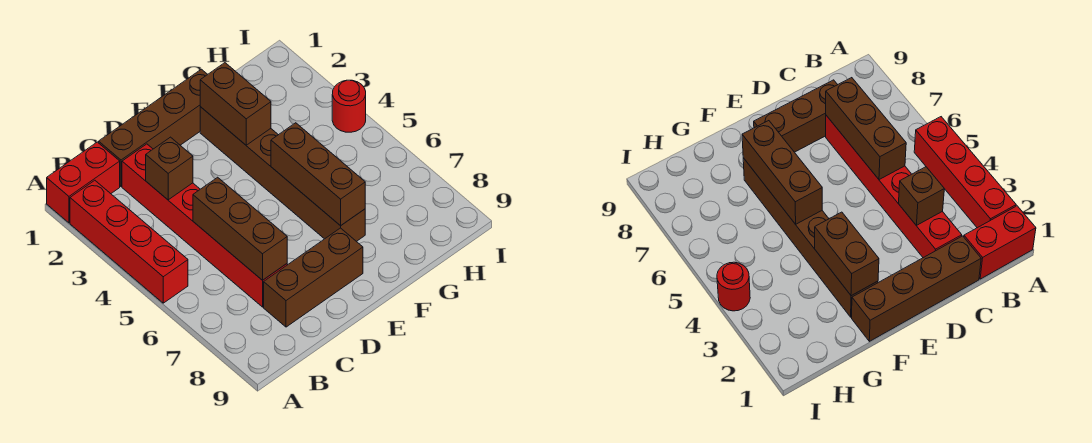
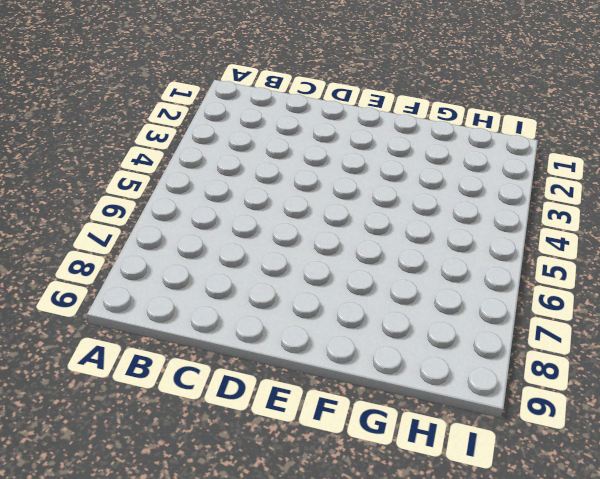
none -> red brick A1:B1 level 1
none -> red brick A2:A5 level 1

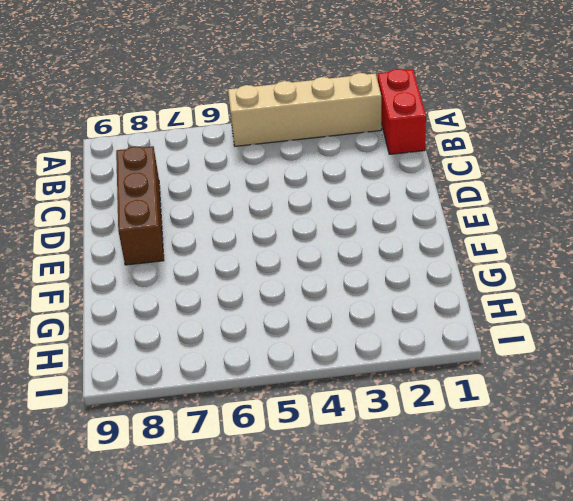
tan brick A2:A5 level 1 -> red brick A2:A5 level 1
none -> brown brick C1:F1 level 1
none -> red brick C2:C7 level 1

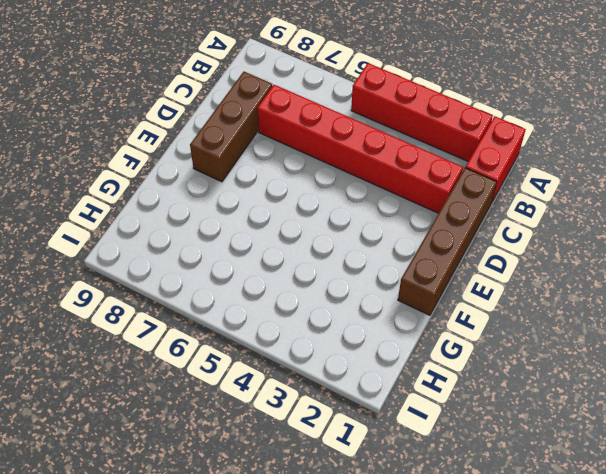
none -> brown brick F2:F7 level 1
none -> red round brick I4 level 1

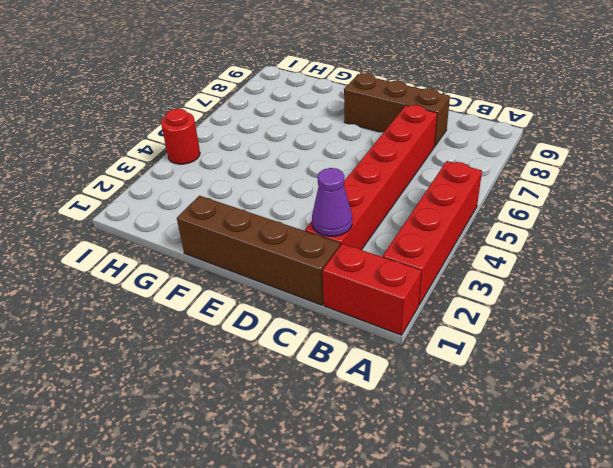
purple cone C2 level 2 -> none
none -> brown brick F2:F7 level 1
none -> brown brick C3 level 2

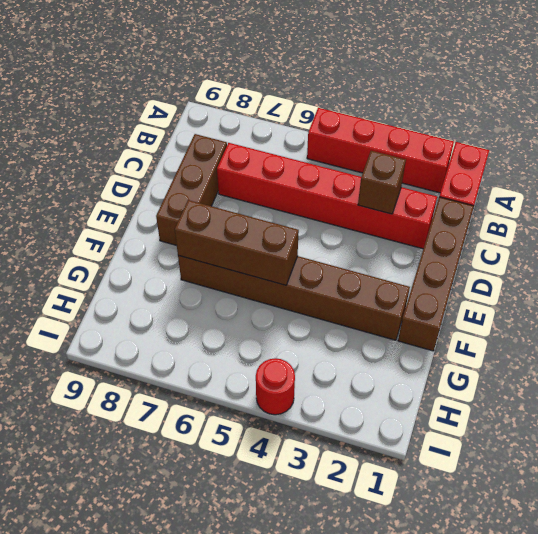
none -> brown brick C5:C7 level 2
none -> brown brick F2:F3 level 2

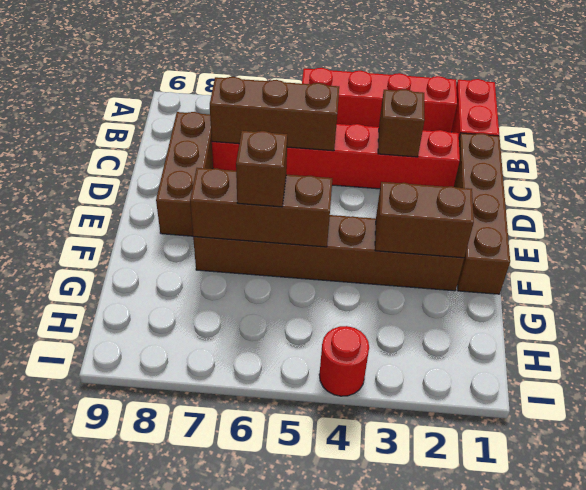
brown brick F6 level 3 -> none

